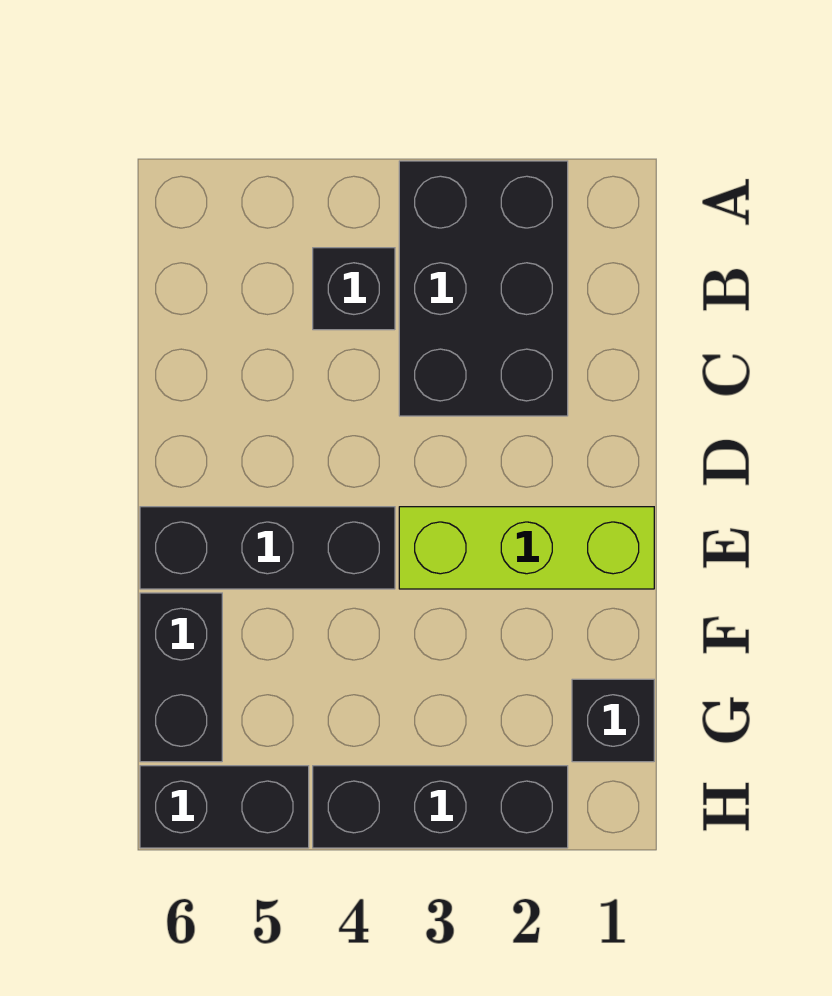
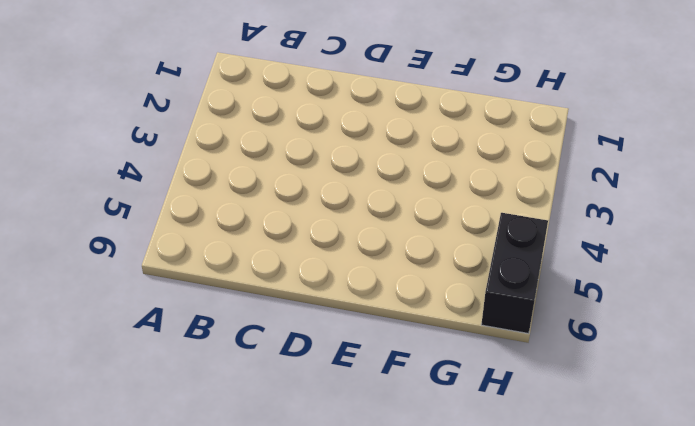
none -> black brick A2:C3 level 1
none -> black brick B4 level 1

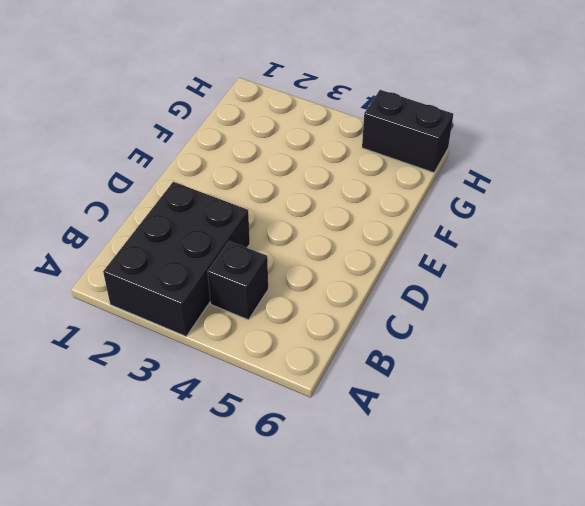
none -> lime brick E1:E3 level 1
none -> black brick E4:E6 level 1

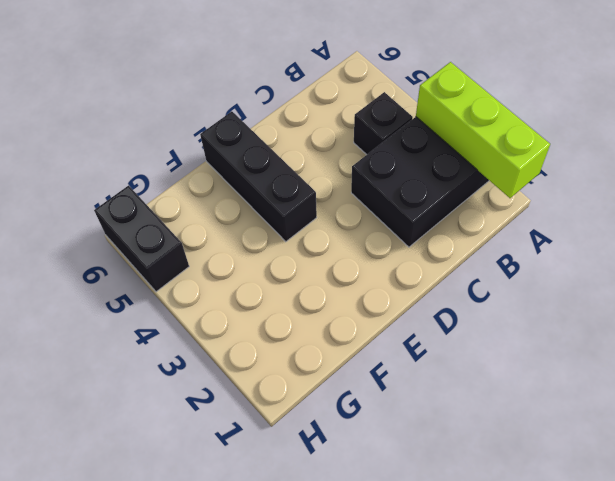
lime brick A1:A3 level 2 -> lime brick E1:E3 level 1
none -> black brick F6:G6 level 1
none -> black brick G1 level 1

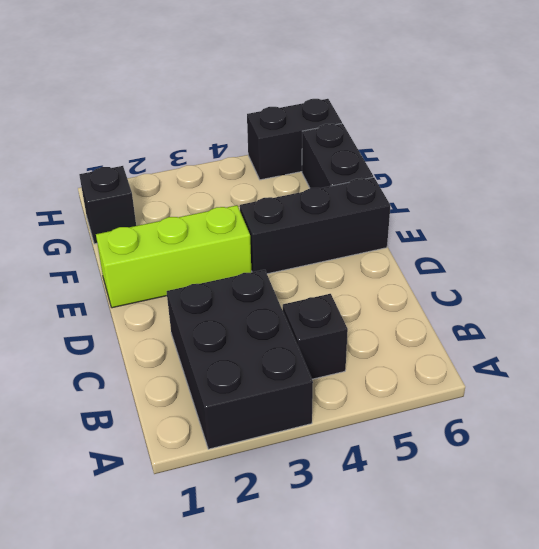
none -> black brick H2:H4 level 1

